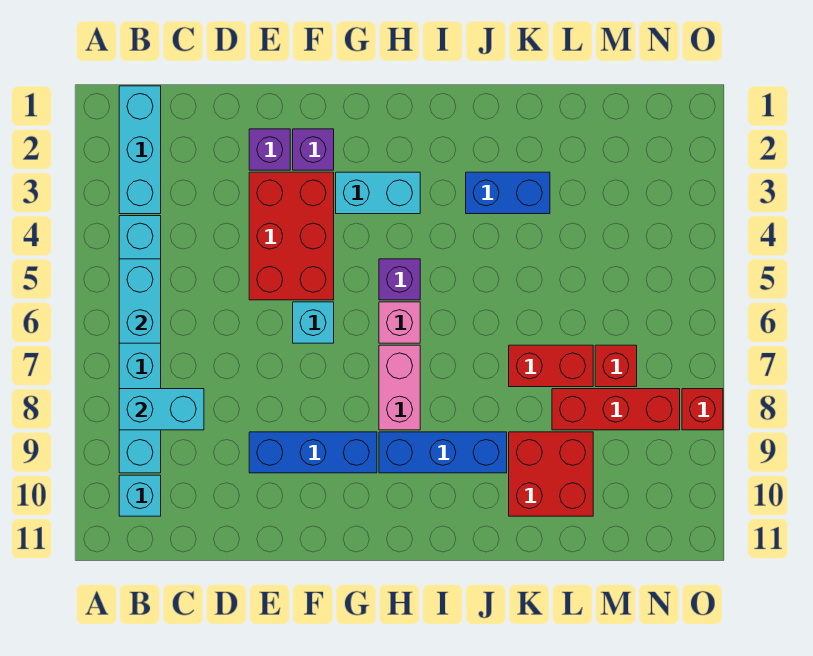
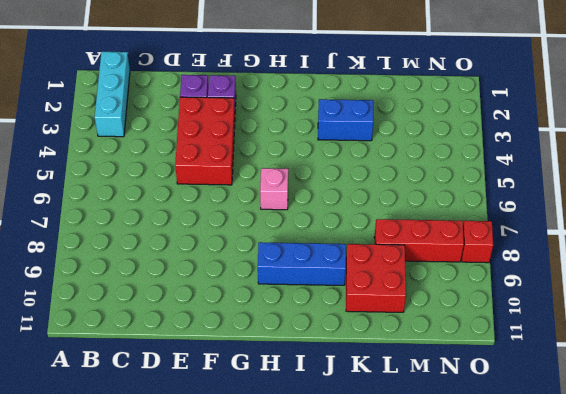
none -> cyan brick B4:B9 level 1
none -> cyan brick B10 level 1
none -> blue brick E9:G9 level 1

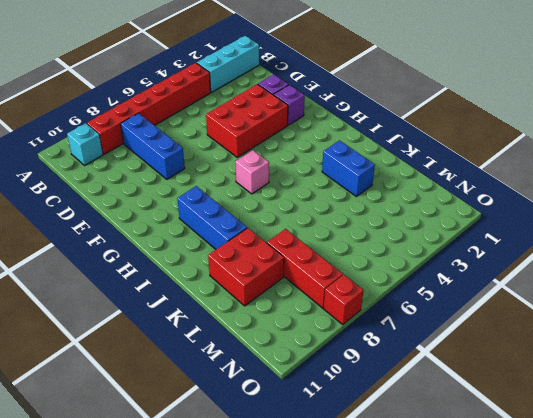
red brick B4:B9 level 1 -> cyan brick B4:B9 level 1
blue brick C8:E8 level 1 -> blue brick E9:G9 level 1
none -> cyan brick F6 level 1
none -> cyan brick G3:H3 level 1
none -> purple brick H5 level 1

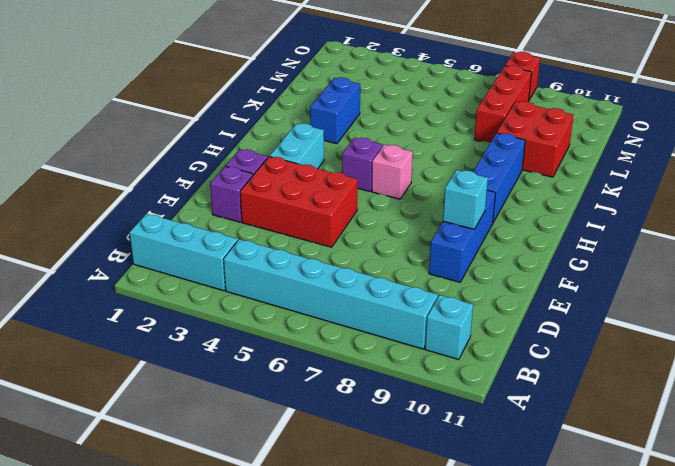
cyan brick F9 level 2 -> cyan brick F6 level 1
none -> pink brick H7:H8 level 1
none -> red brick K7:L7 level 1
none -> red brick M7 level 1

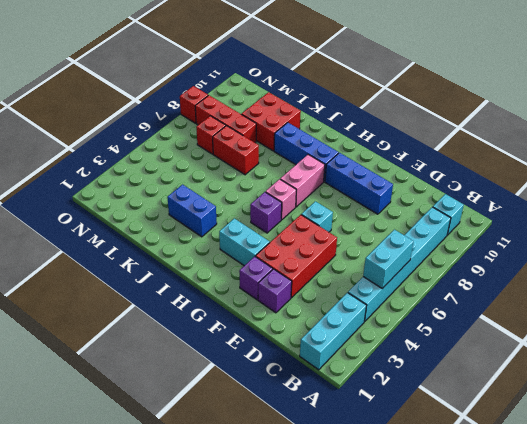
none -> cyan brick B8:C8 level 2

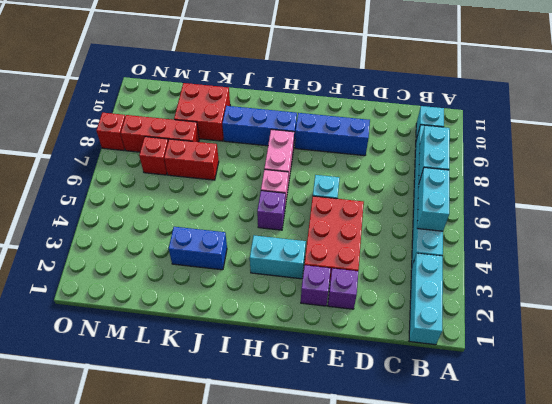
cyan brick B7:B8 level 2 -> cyan brick B8:C8 level 2

